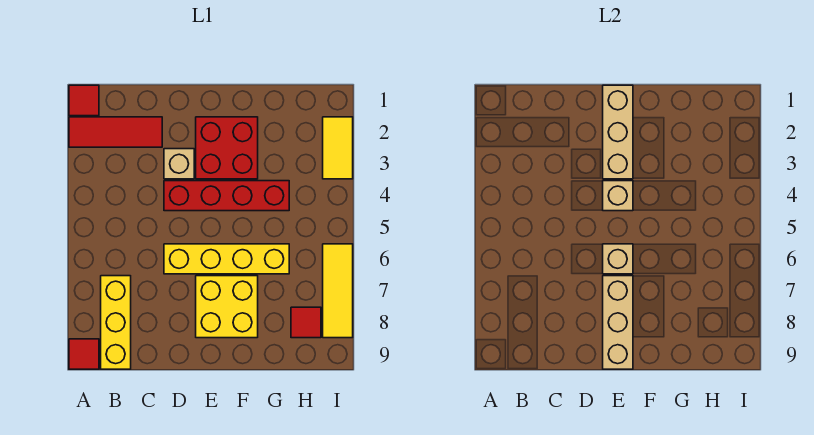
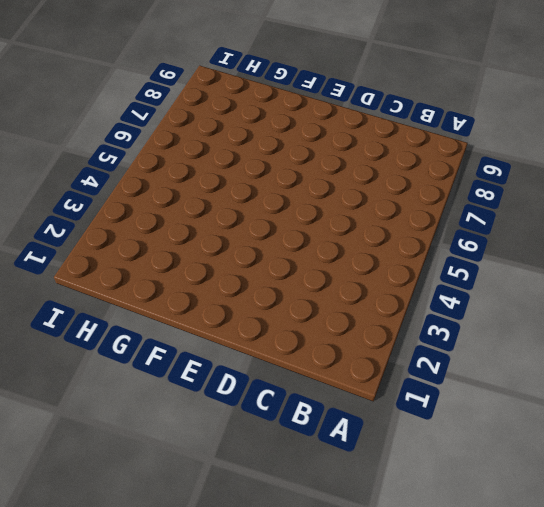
none -> red tile A1 level 1
none -> red tile A2:C2 level 1
none -> red tile A9 level 1

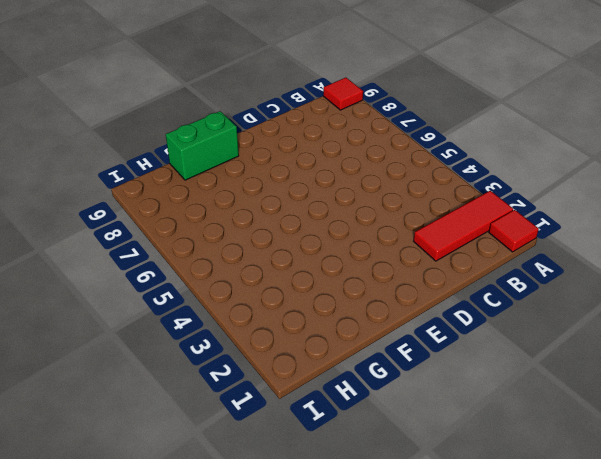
green brick F9:G9 level 1 -> none
none -> yellow brick B7:B9 level 1
none -> tan brick D3 level 1
none -> red brick D4:G4 level 1

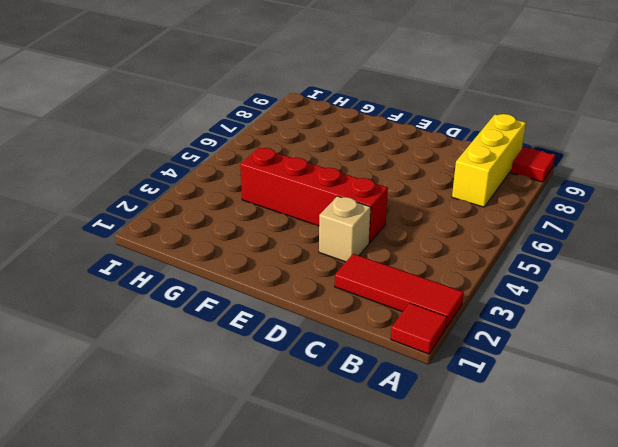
none -> yellow brick D6:G6 level 1
none -> red brick E2:F3 level 1
none -> yellow brick E7:F8 level 1

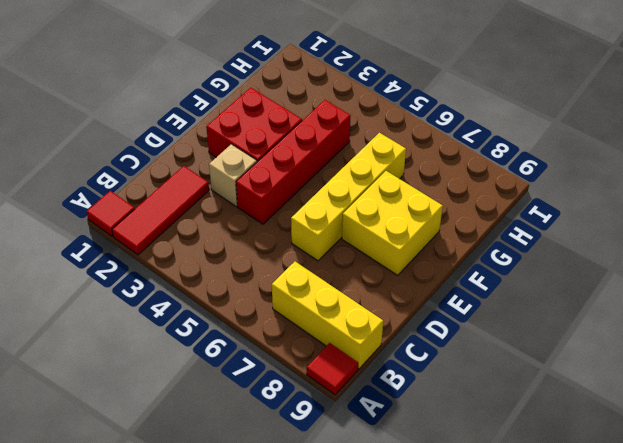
none -> red tile H8 level 1
none -> yellow tile I2:I3 level 1
none -> yellow tile I6:I8 level 1

